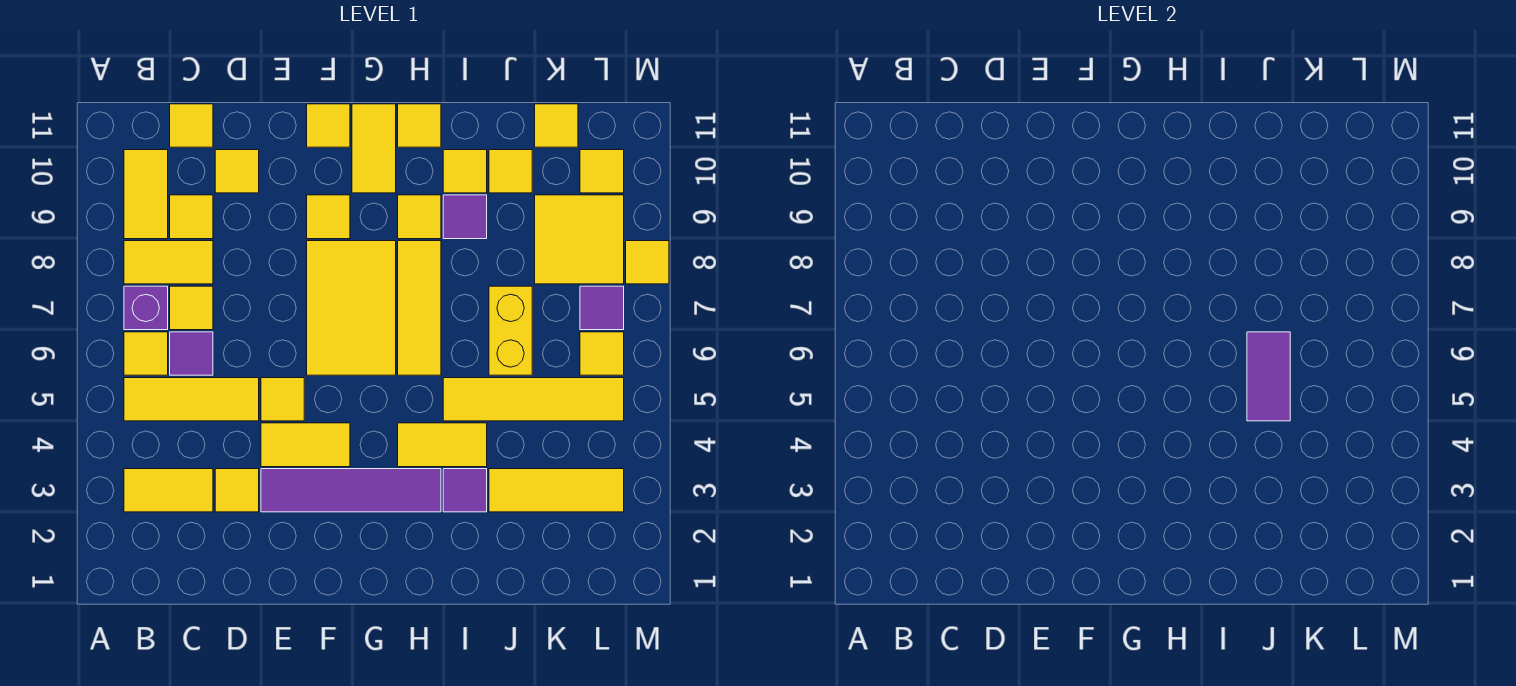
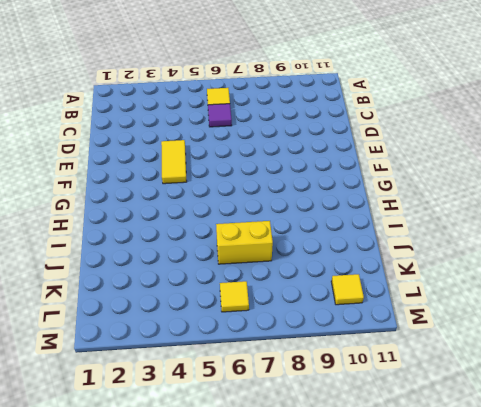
none -> yellow tile B3:C3 level 1
none -> yellow tile B5:D5 level 1
none -> purple brick B7 level 1
none -> yellow tile B8:C8 level 1

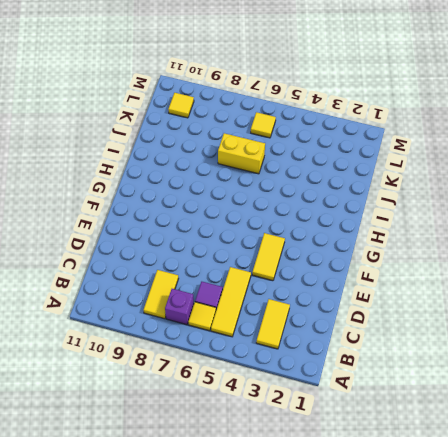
none -> yellow tile B9:B10 level 1
none -> yellow tile C7 level 1
none -> yellow tile C9 level 1
none -> yellow tile C11 level 1

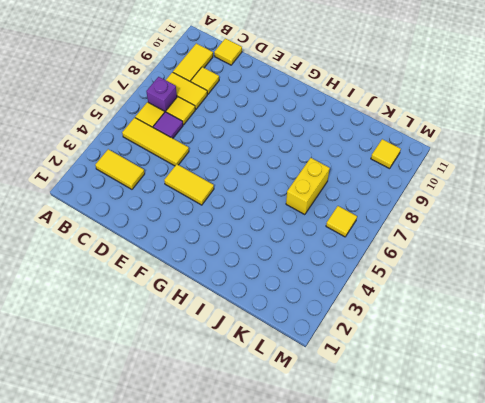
none -> yellow tile D3 level 1
none -> yellow tile D10 level 1
none -> purple tile E3:H3 level 1
none -> yellow tile E5 level 1

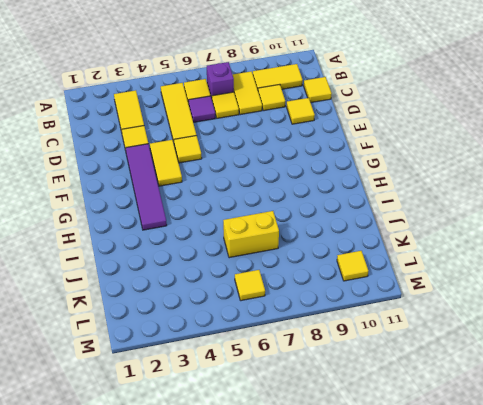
none -> yellow tile F6:G8 level 1
none -> yellow tile F9 level 1
none -> yellow tile F11 level 1
none -> yellow tile G10:G11 level 1

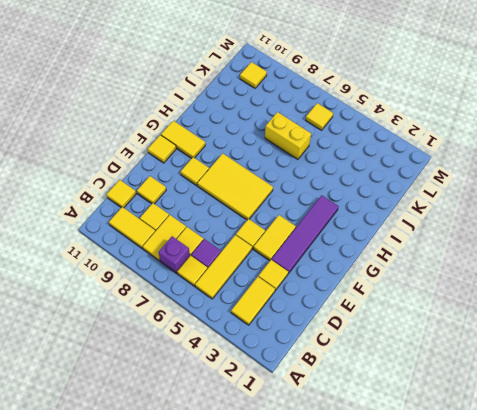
none -> yellow tile H4:I4 level 1
none -> yellow tile H6:H8 level 1
none -> yellow tile H9 level 1
none -> yellow tile H11 level 1

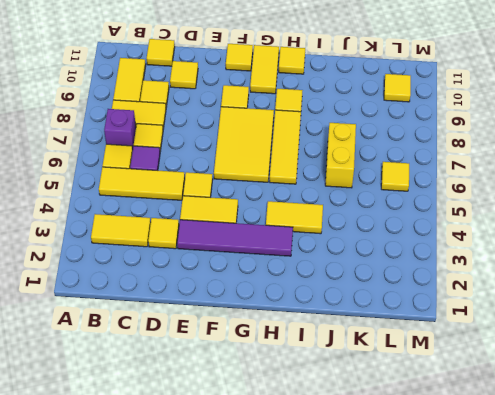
none -> purple tile I3 level 1
none -> yellow tile I5:L5 level 1
none -> purple tile I9 level 1
none -> yellow tile I10 level 1

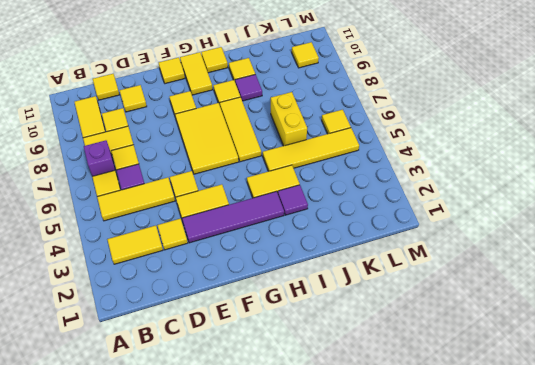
none -> yellow tile J3:L3 level 1
none -> yellow tile J10 level 1
none -> yellow tile K8:L9 level 1
none -> yellow tile K11 level 1

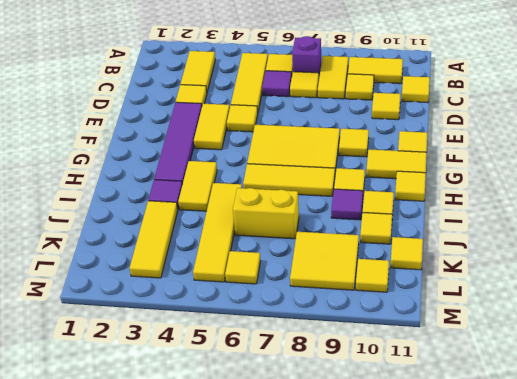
none -> purple tile L7 level 1
none -> yellow tile M8 level 1
none -> purple tile J5:J6 level 2

